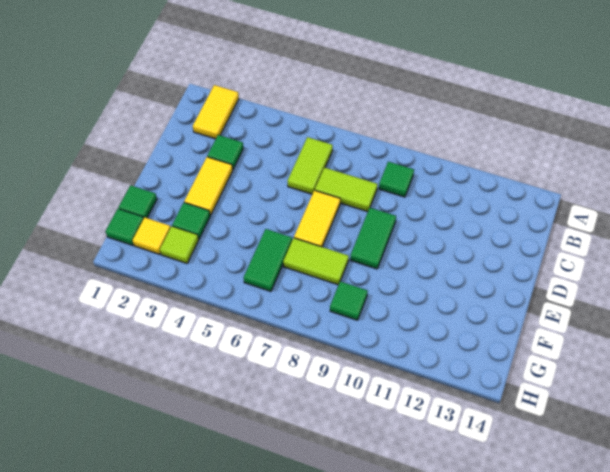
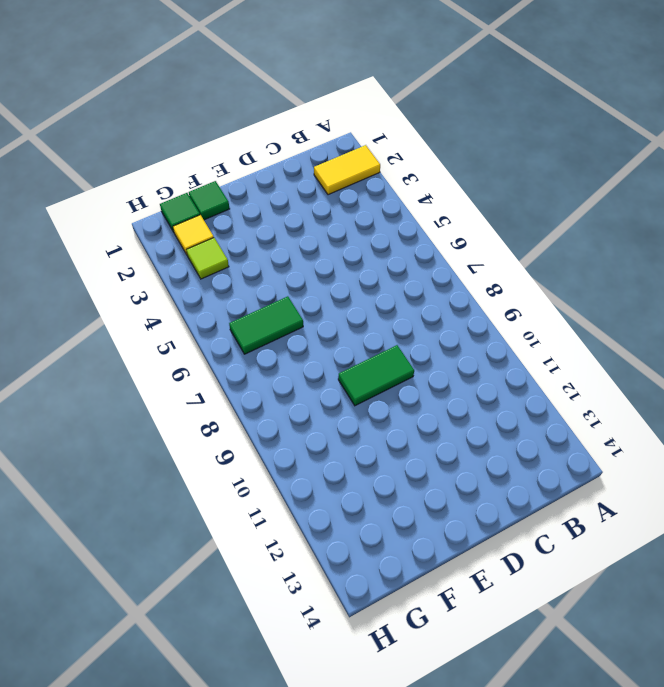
none -> lime tile B6:C6 level 1
none -> green tile B9 level 1
none -> green tile C3 level 1

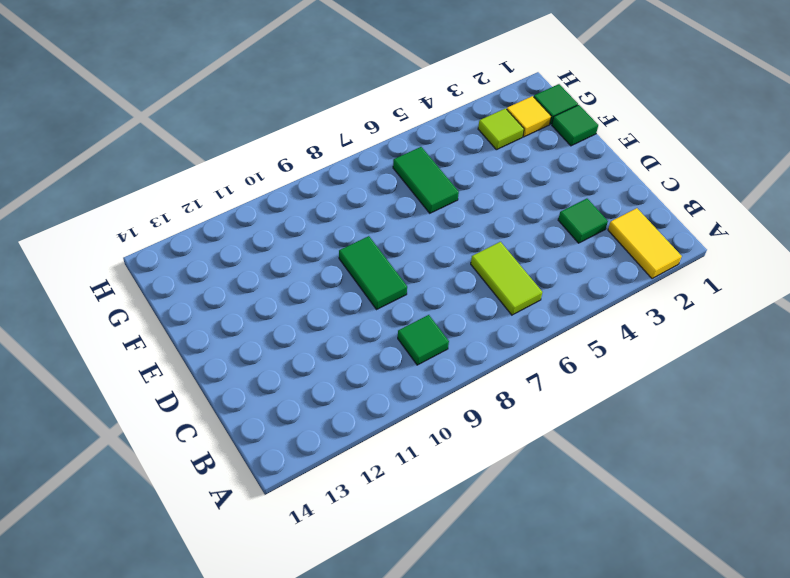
none -> lime tile C7:C8 level 1
none -> yellow tile D3:E3 level 1
none -> yellow tile D7:E7 level 1

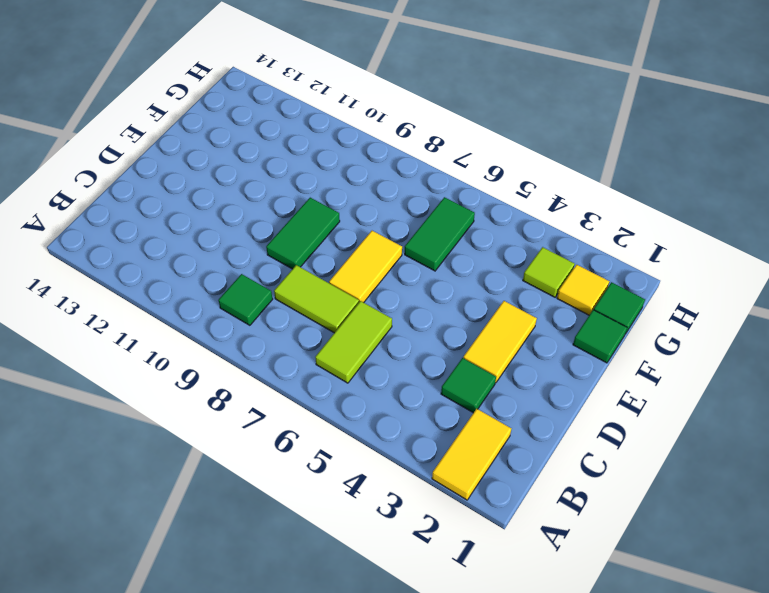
none -> green tile F3 level 1
none -> lime tile F7:F8 level 1
none -> green tile G9 level 1

